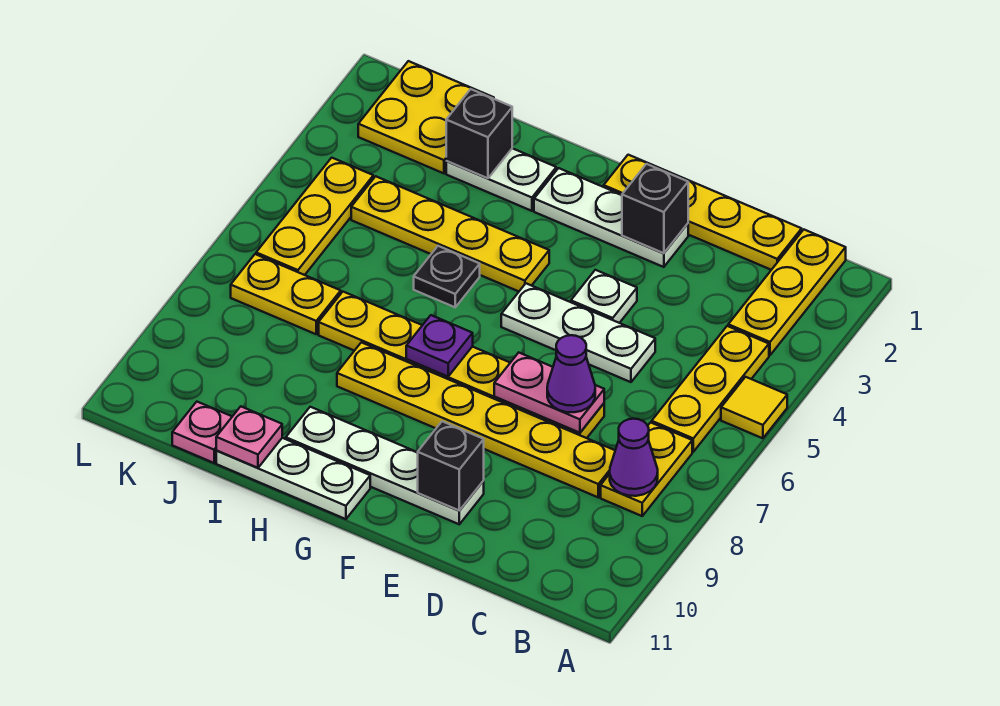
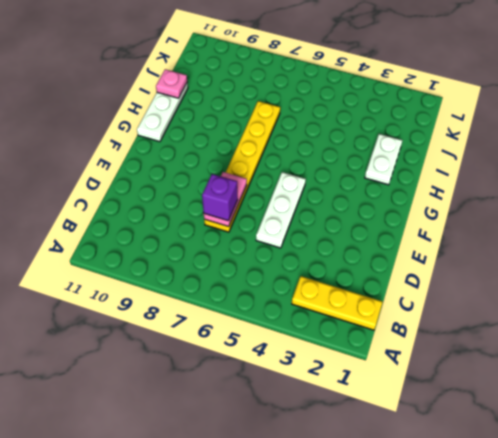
purple brick D7 level 3 -> purple cone D7 level 3
none -> yellow tile A5 level 1
none -> yellow plate B4:B6 level 1
none -> yellow plate B7:B8 level 1

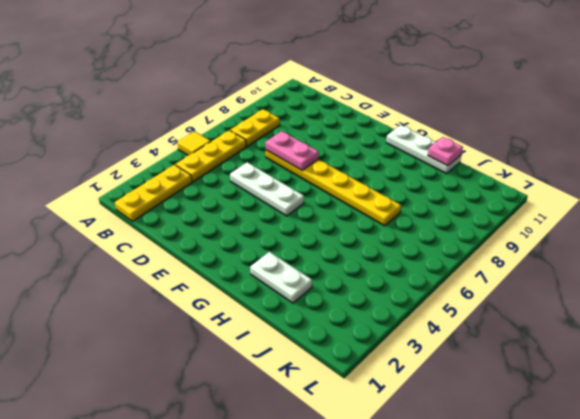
none -> yellow plate C1:F1 level 1
none -> yellow plate C8:H8 level 1
none -> white plate E2:G2 level 1

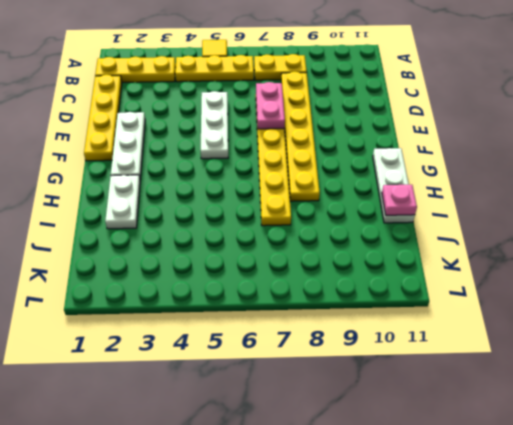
none -> white plate E4 level 1
none -> white plate E10:H10 level 1
none -> yellow plate G4:J4 level 1

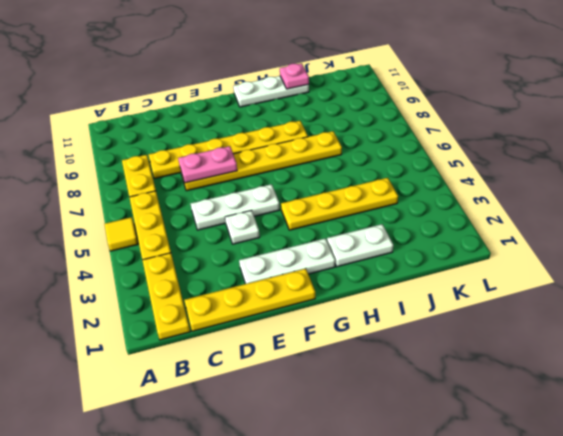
none -> white plate E10:H10 level 1
none -> black plate H5 level 1
none -> yellow plate J1:K2 level 1

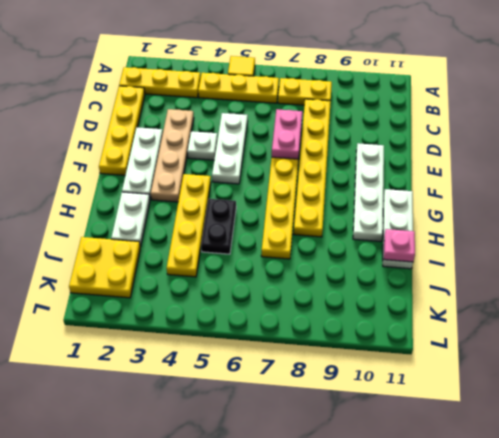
tan plate D3:G3 level 1 -> none
black plate H5:I5 level 1 -> black plate H5 level 1
none -> yellow plate J7:K7 level 1
none -> pink plate J11 level 1
none -> yellow plate K4:K6 level 1

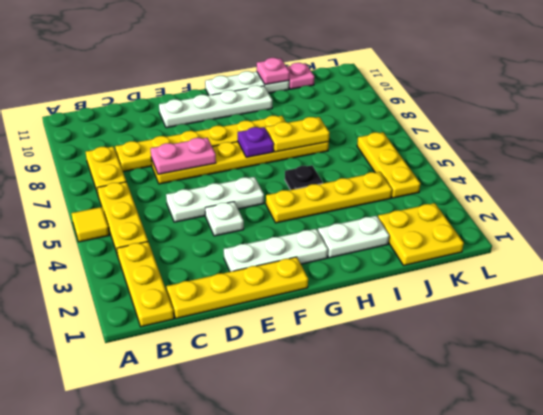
yellow plate H7:I7 level 2 -> yellow plate J7:K7 level 1
none -> purple cone B8 level 2
none -> black brick E2 level 2
none -> black brick E10 level 2

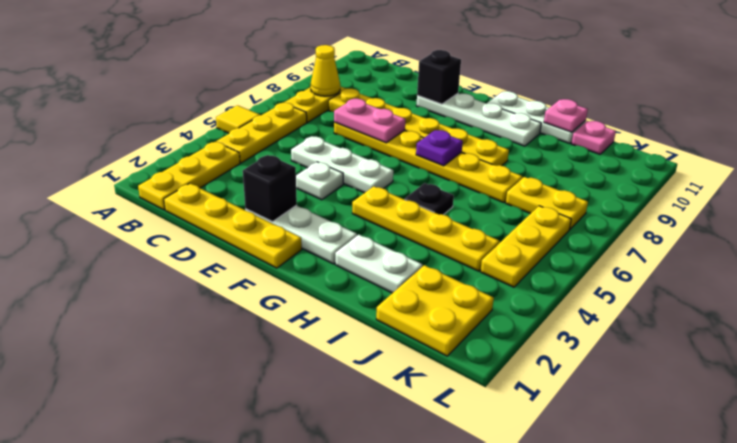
yellow cone B8 level 2 -> purple cone B8 level 2
none -> black brick I2 level 2
none -> purple cone D7 level 3

